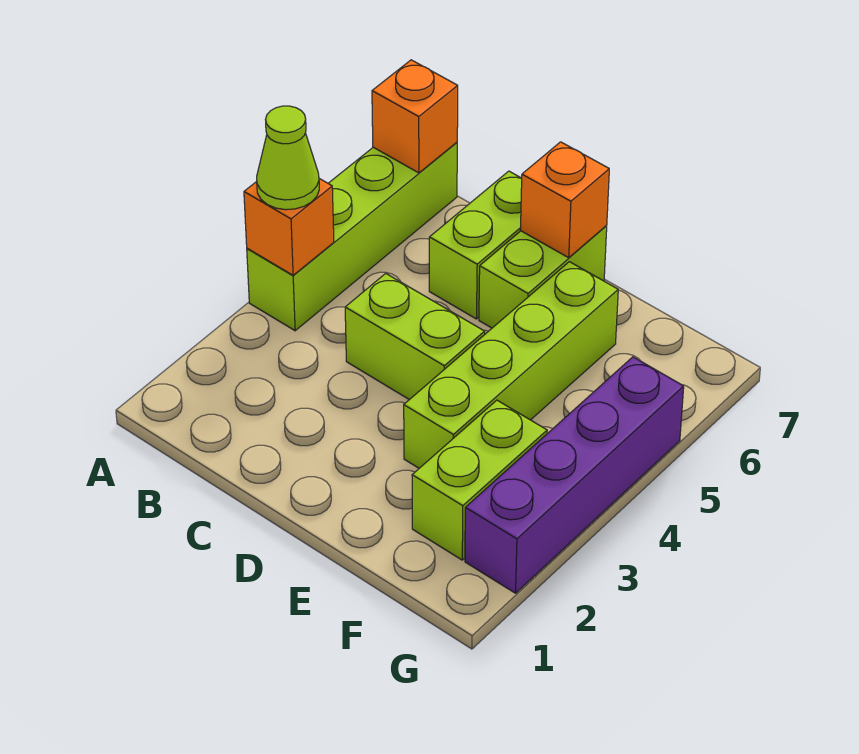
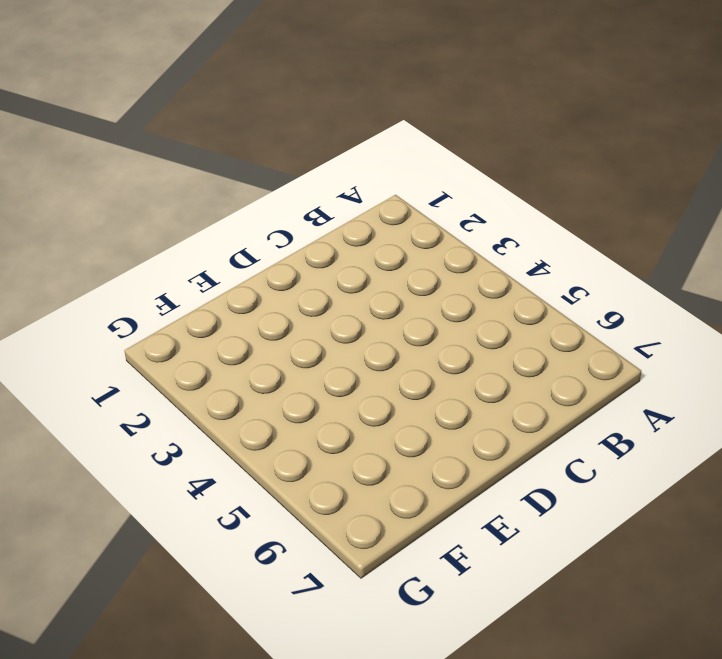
none -> lime brick A4:A7 level 1
none -> lime brick C4:D4 level 1

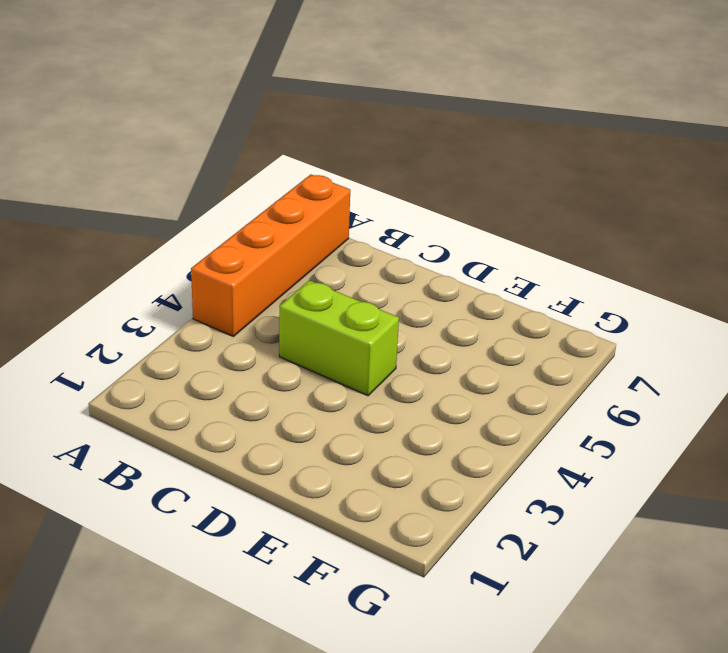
orange brick A4:A7 level 1 -> lime brick A4:A7 level 1
none -> lime brick C6:C7 level 1
none -> lime brick D6:D7 level 1

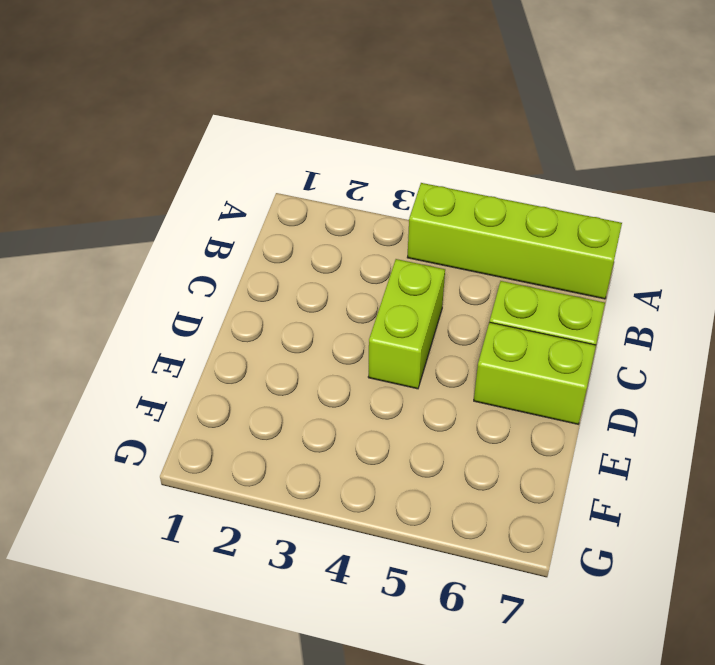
none -> lime brick E3:E6 level 1
none -> lime brick F2:F3 level 1

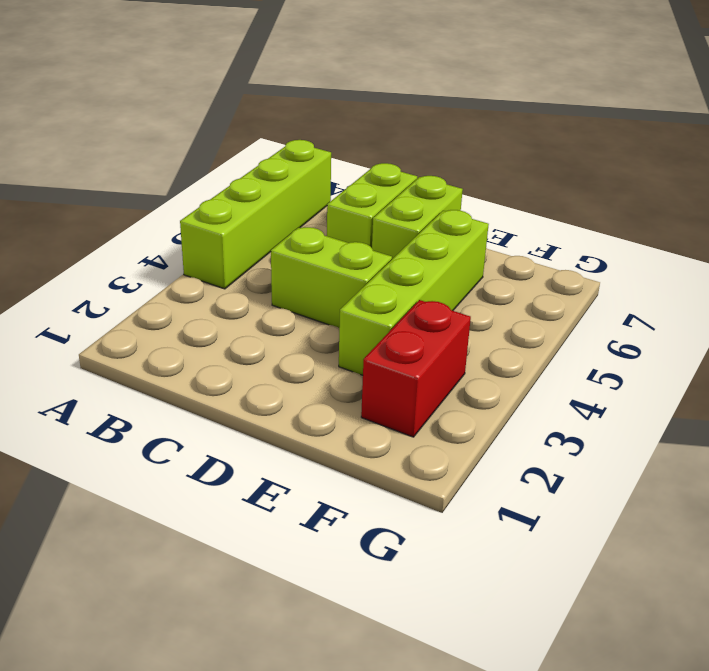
red brick F2:F3 level 1 -> lime brick F2:F3 level 1
none -> purple brick G2:G5 level 1
none -> orange brick A4 level 2

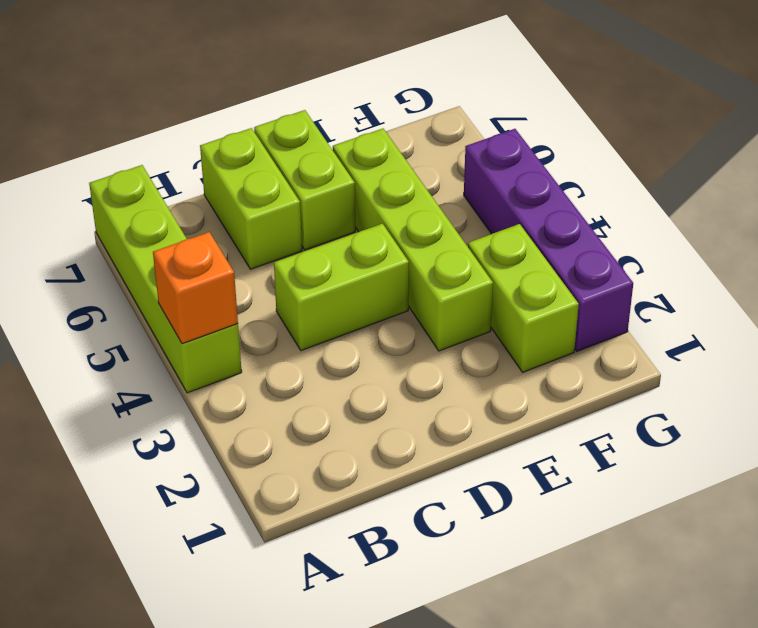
none -> orange brick A7 level 2
none -> orange brick D7 level 2

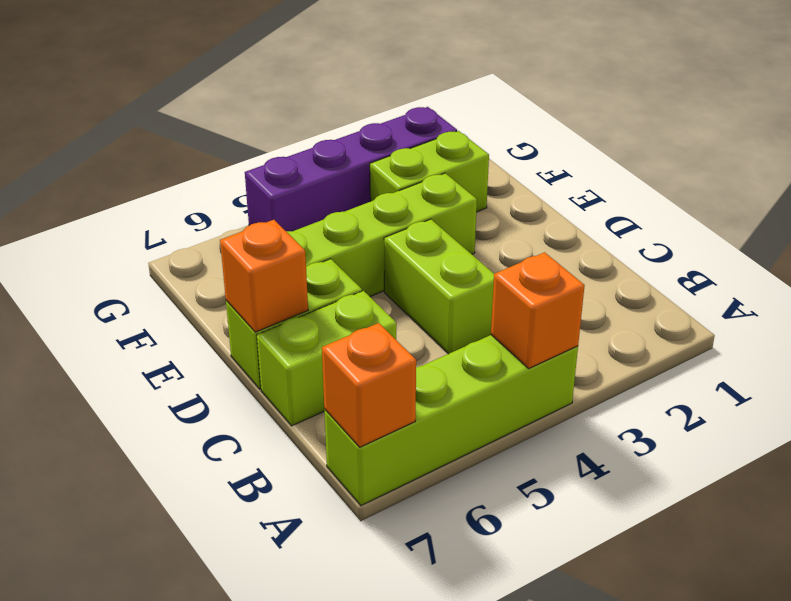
none -> lime cone A4 level 3

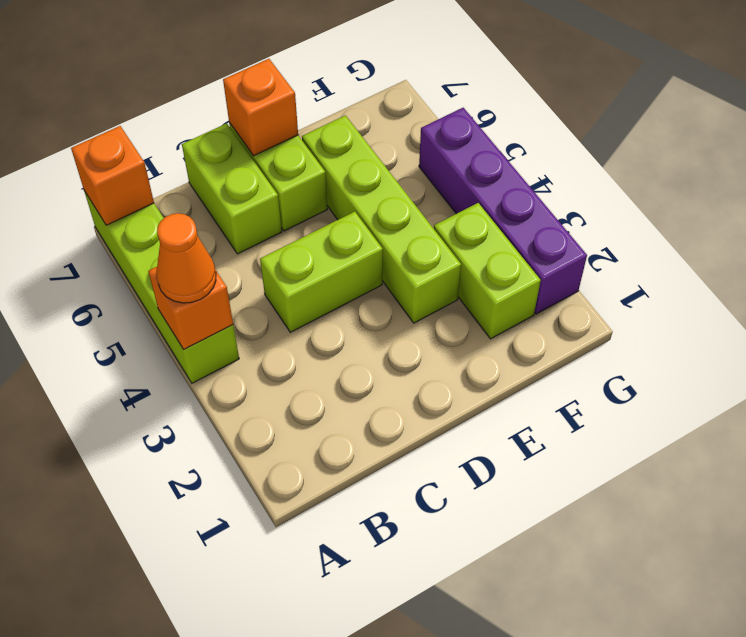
orange cone A4 level 3 -> lime cone A4 level 3

